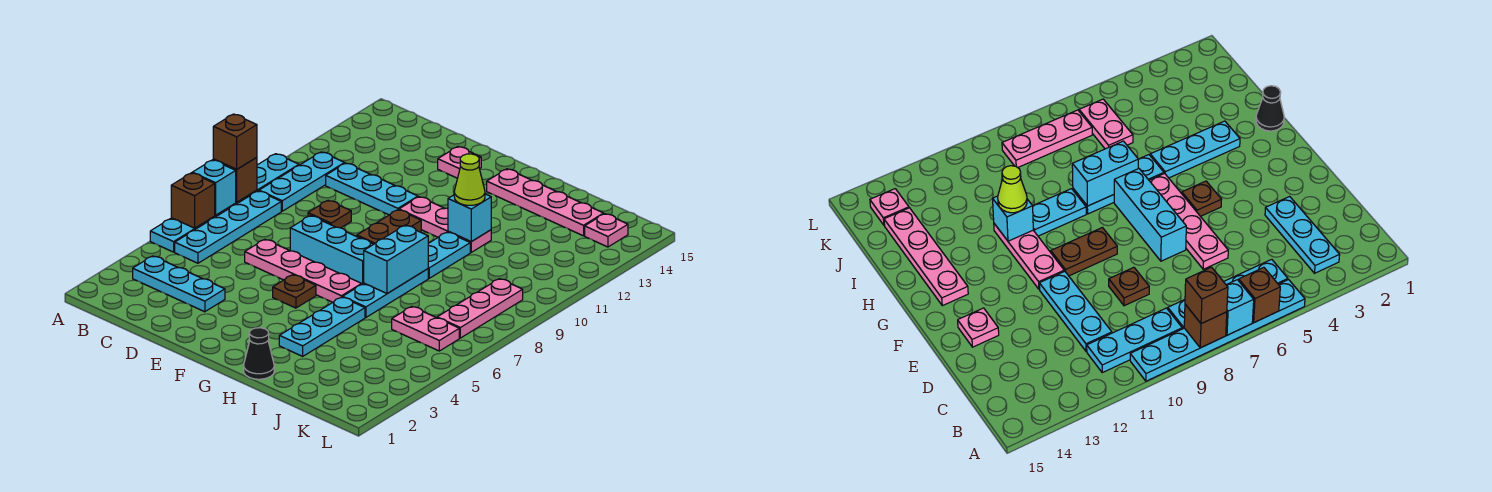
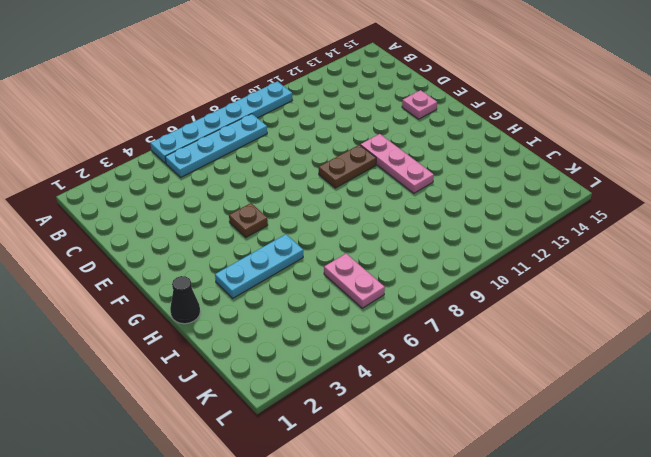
none -> cyan plate B3:D3 level 1
none -> cyan plate B9:B11 level 1
none -> cyan plate C11:E11 level 1

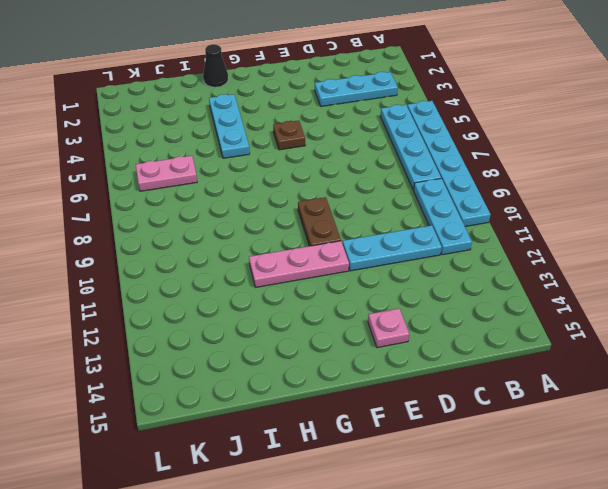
none -> pink plate D6:G6 level 1
none -> brown plate D9 level 1
none -> cyan brick E7:G7 level 1

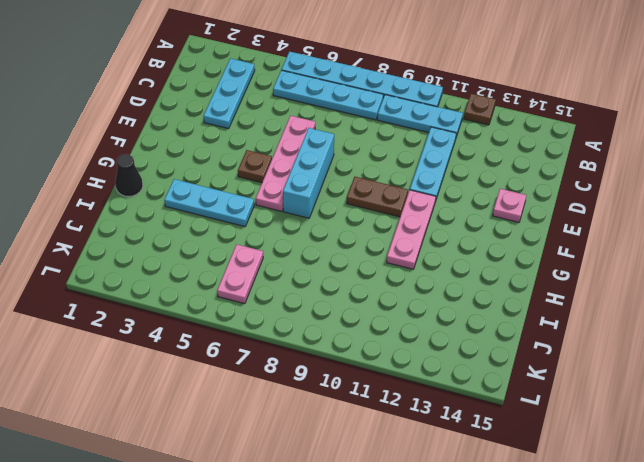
brown plate A12 level 1 -> brown plate D9 level 1
none -> pink plate G14:J14 level 1
none -> cyan plate H6:H8 level 1
none -> cyan plate H9:H10 level 1

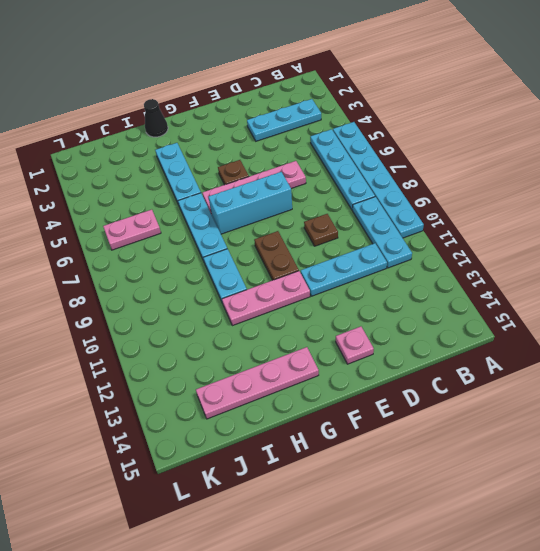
none -> pink plate K7:K9 level 1
none -> pink plate K14 level 1
none -> brown brick A6 level 2

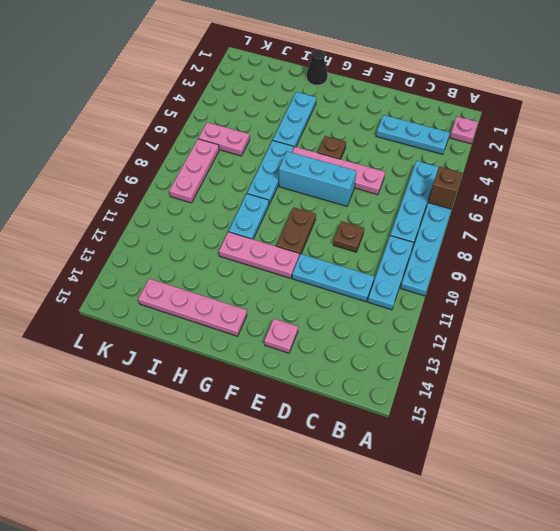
pink plate A2 level 1 -> pink plate K14 level 1
none -> cyan brick A7 level 2
none -> brown brick A8 level 2
none -> cyan brick H7:H8 level 2

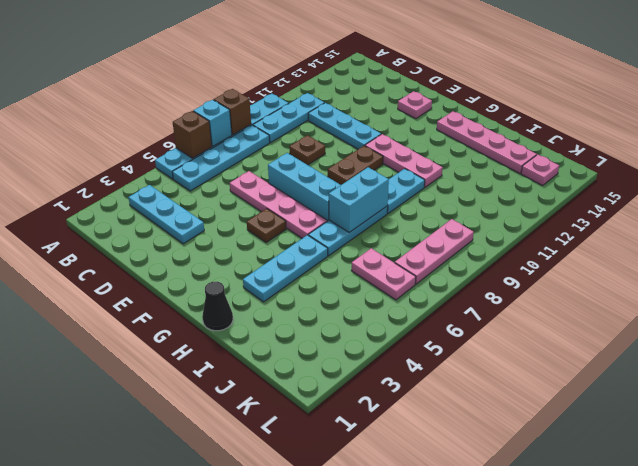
none -> cyan brick H11 level 2
none -> brown brick A8 level 3
none -> lime cone H11 level 3

